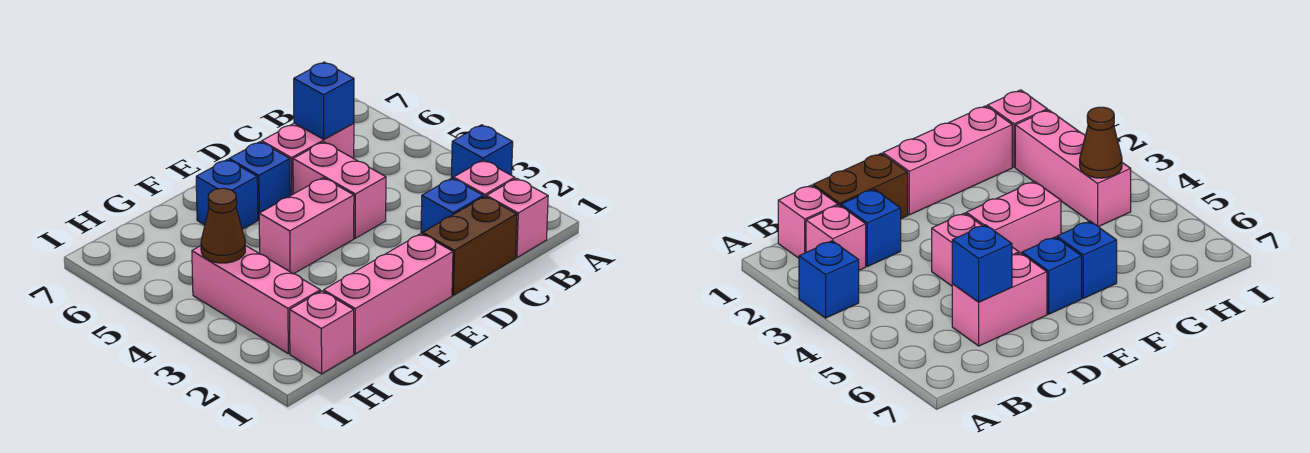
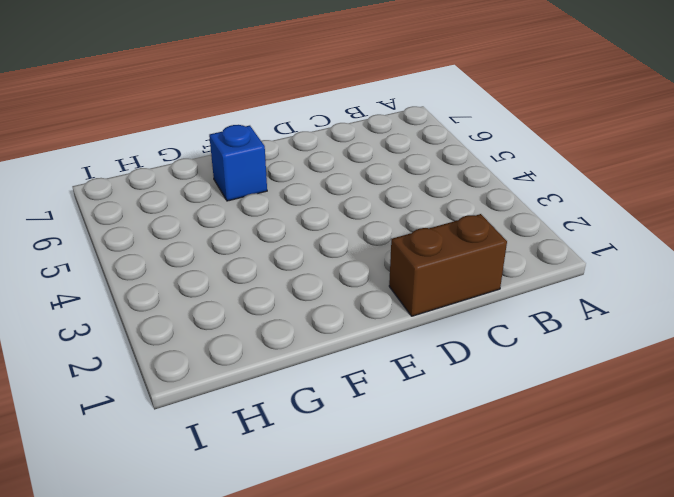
none -> blue brick A3 level 1
none -> pink brick B1 level 1
none -> pink brick B2 level 1

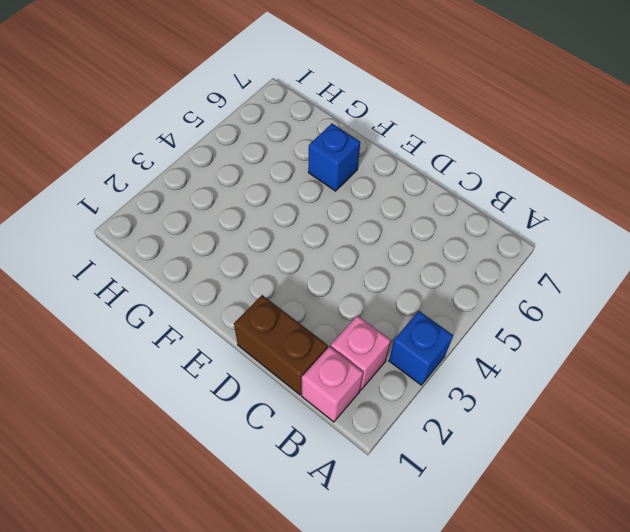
none -> blue brick C2 level 1
none -> pink brick C6:D6 level 1
none -> pink brick D4:D5 level 1

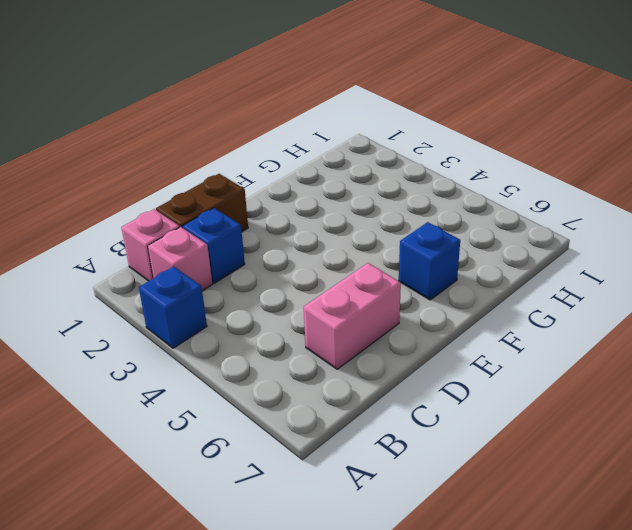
none -> pink brick D4:D5 level 1
none -> pink brick E1:G1 level 1
none -> pink brick E4:F4 level 1

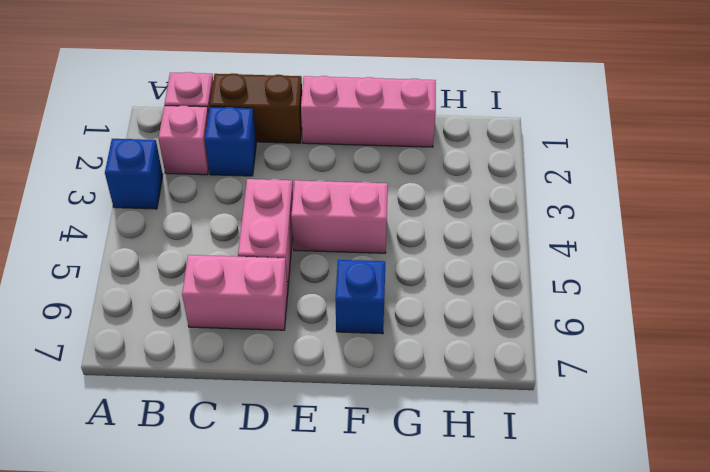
none -> blue brick E6 level 1
none -> pink brick H1 level 1
none -> pink brick H2:H4 level 1

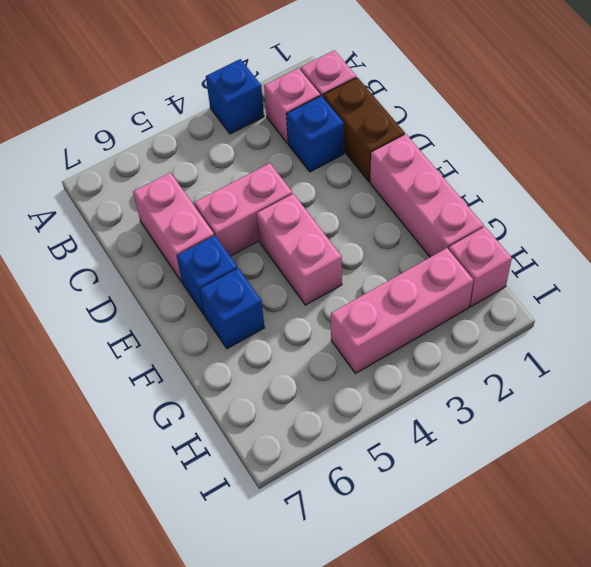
none -> blue brick C6 level 2
none -> brown cone H4 level 2

